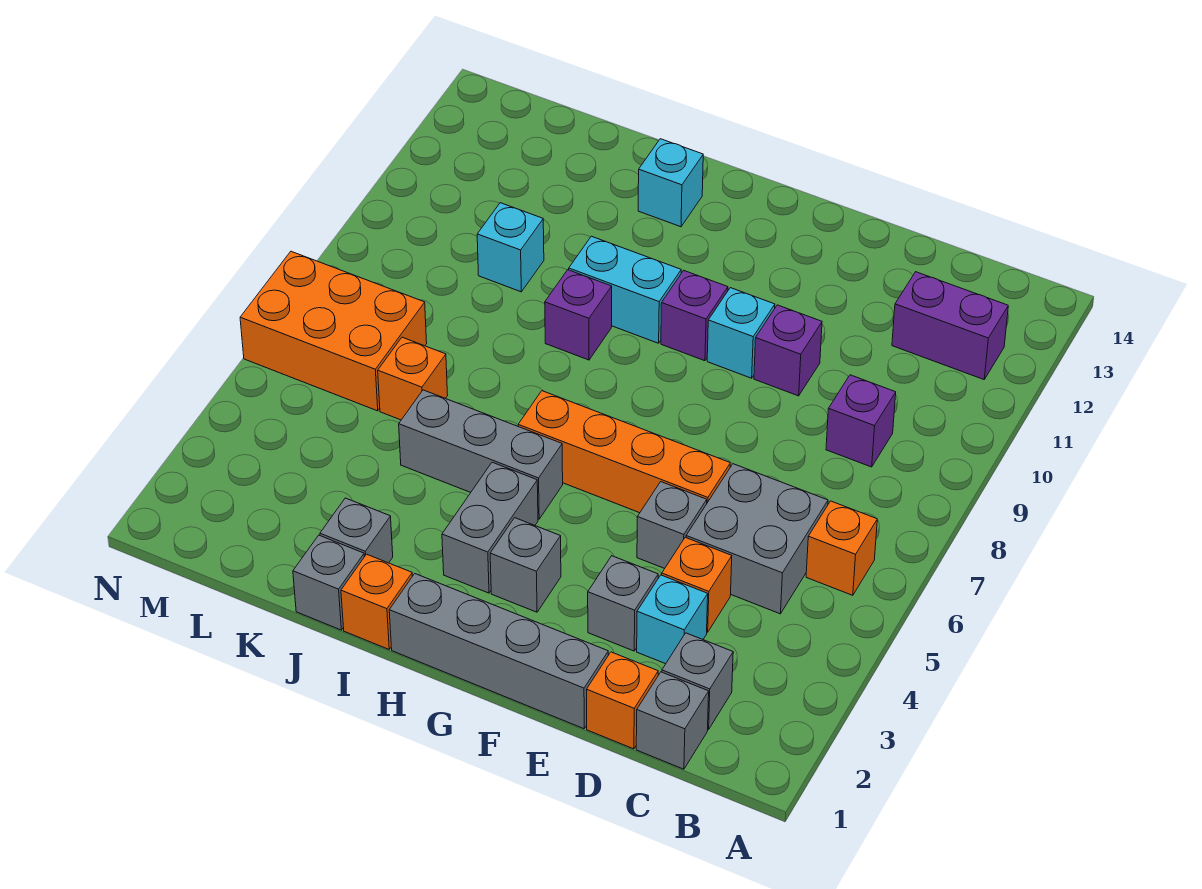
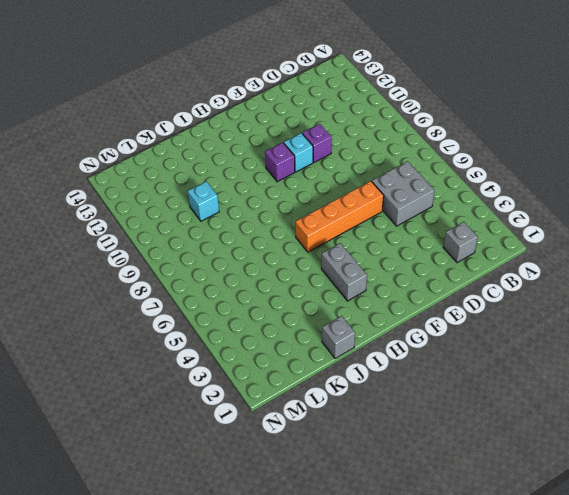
none -> orange brick B6 level 1
none -> purple brick B12:C12 level 1
none -> grey brick C1 level 1

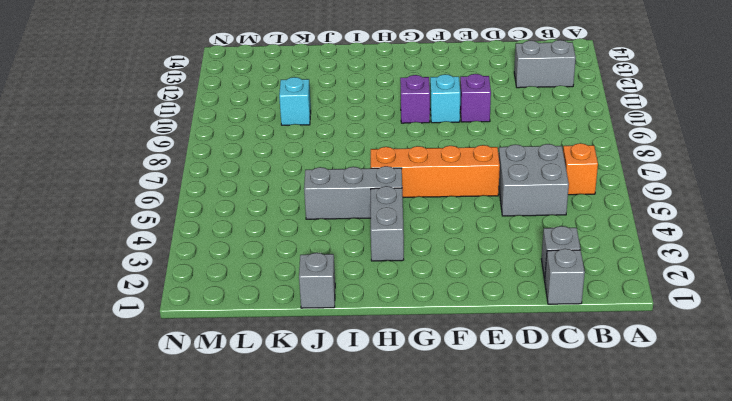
grey brick B12:C12 level 1 -> purple brick B12:C12 level 1
none -> purple brick C9 level 1
none -> orange brick D1 level 1
none -> cyan brick D3 level 1

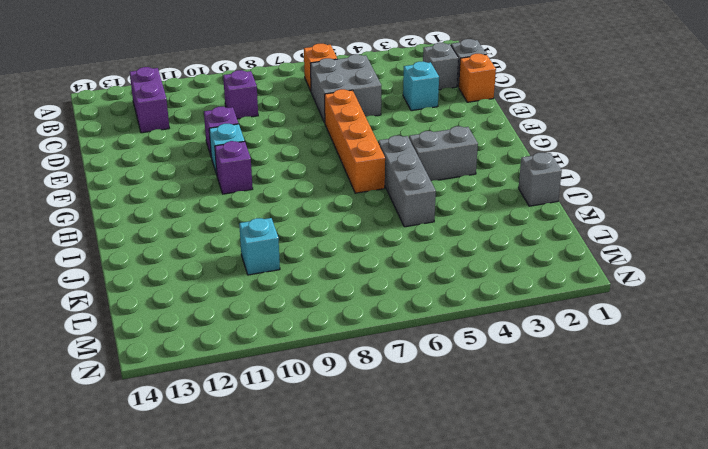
none -> orange brick D4 level 1
none -> grey brick E1:H1 level 1
none -> grey brick E3 level 1

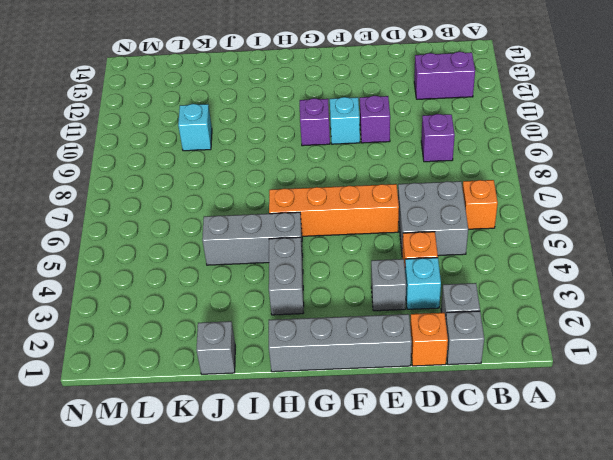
none -> grey brick E5 level 1
none -> grey brick G3 level 1
none -> cyan brick H10:I10 level 1

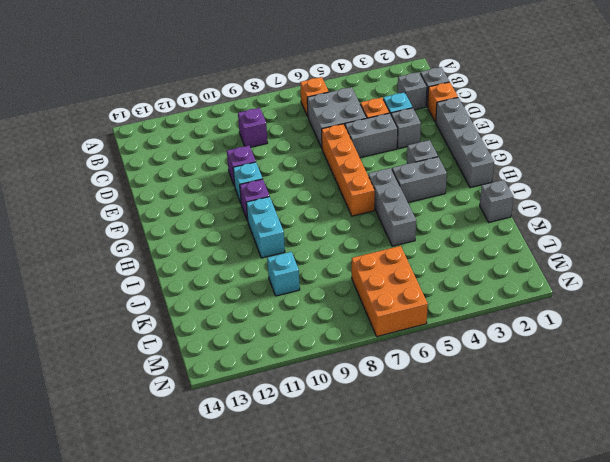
grey brick E4:E5 level 1 -> grey brick E5 level 1
none -> purple brick B12:C12 level 1
none -> orange brick I1 level 1
none -> purple brick I9 level 1

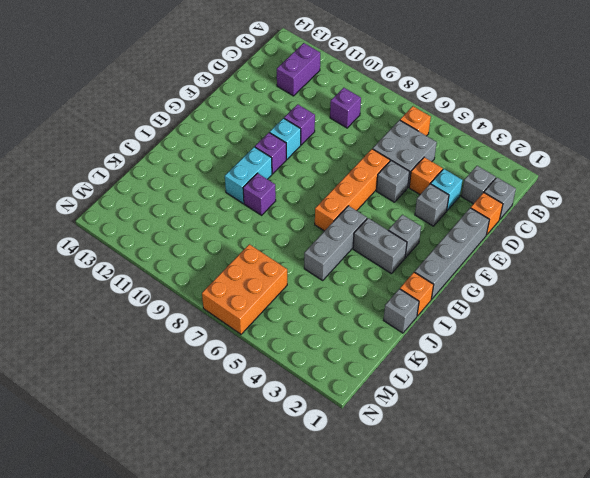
none -> cyan brick I13 level 1
none -> grey brick J2 level 1
none -> orange brick K6 level 1

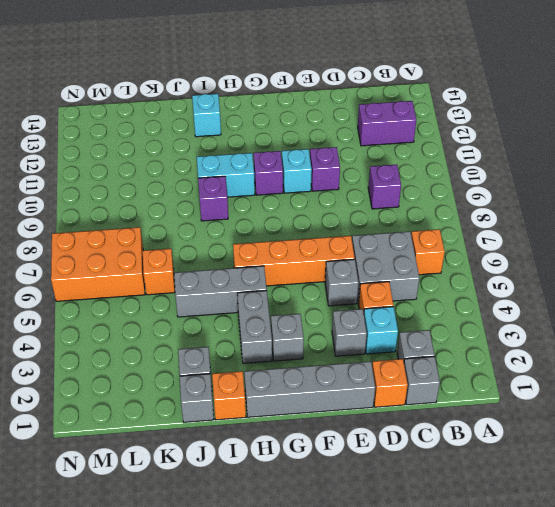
none -> cyan brick K10 level 1

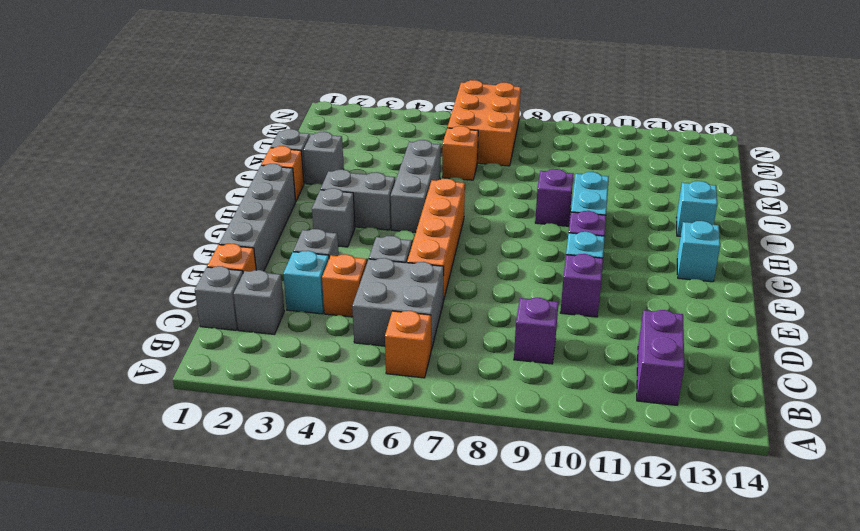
cyan brick G13 level 1 -> cyan brick K10 level 1

